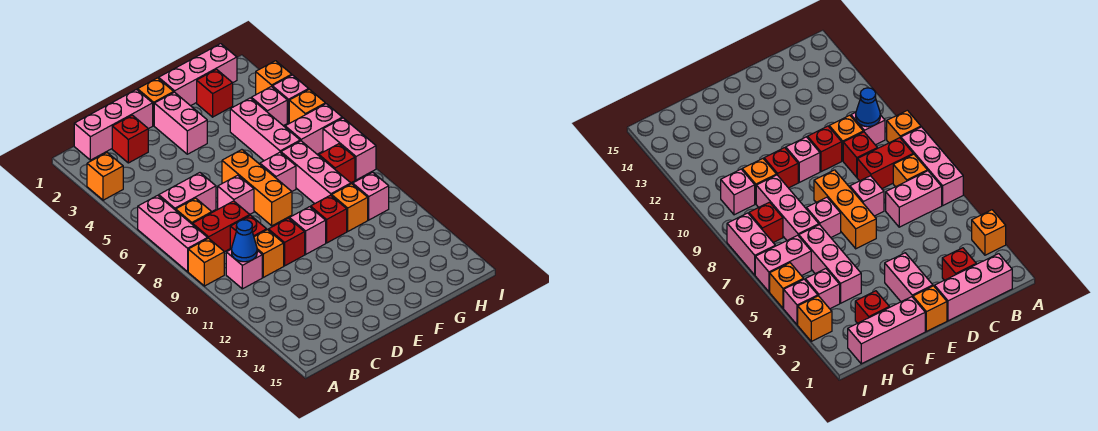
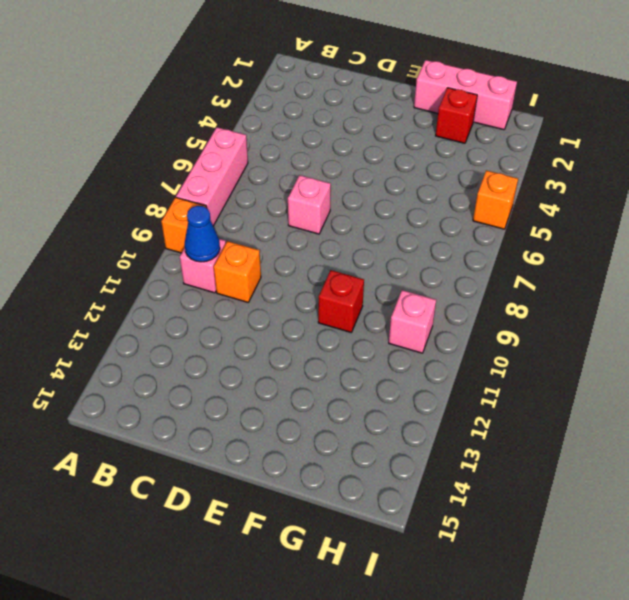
none -> orange brick A3 level 1
none -> pink brick B1:D1 level 1
none -> pink brick B6:C6 level 1
none -> orange brick B7 level 1

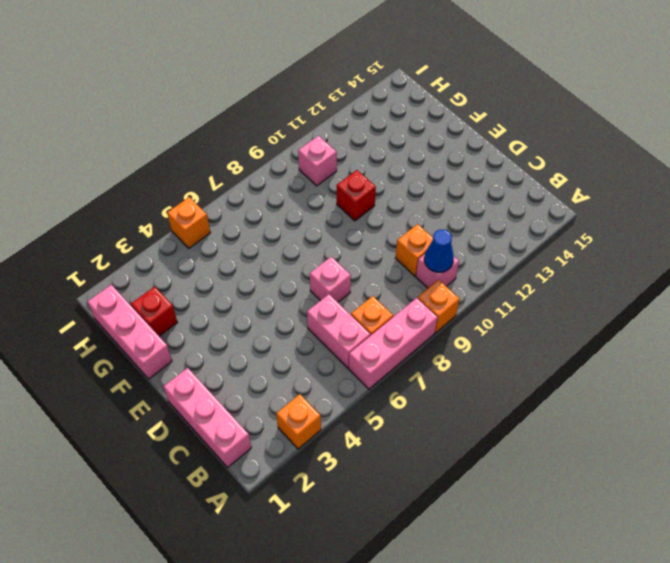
none -> red brick B8:C8 level 1
none -> red brick C2 level 1
none -> red brick C9 level 1
none -> red brick D10 level 1

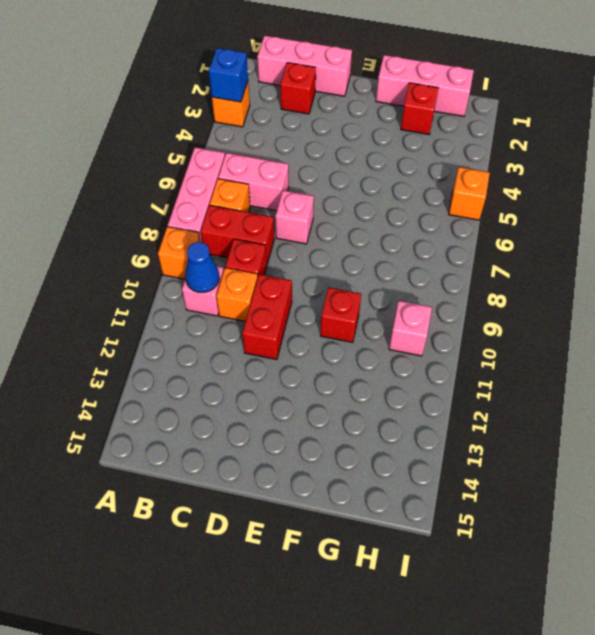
blue brick A3 level 2 -> none
red brick D10:D11 level 1 -> red brick D10 level 1
none -> orange brick E1 level 1
none -> pink brick E2:E3 level 1
none -> orange brick E6:E8 level 1
none -> pink brick E10 level 1

